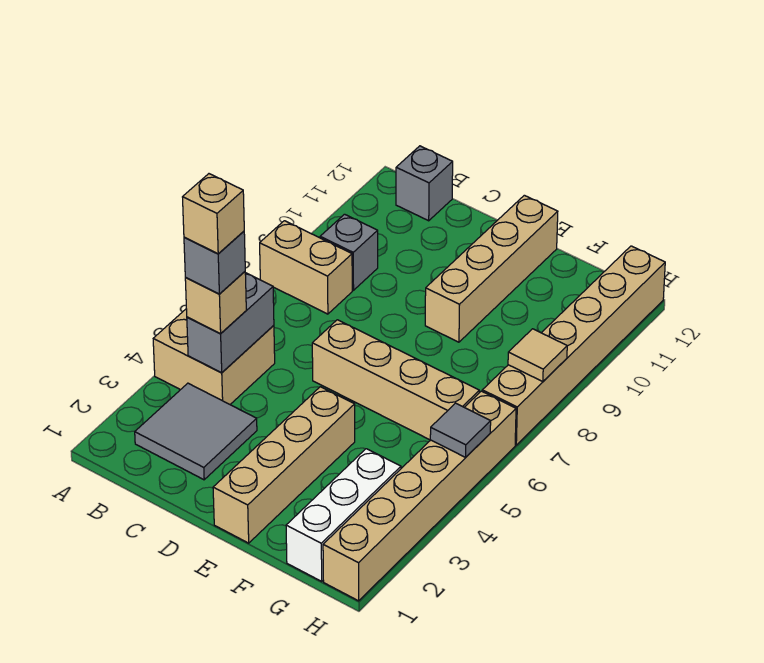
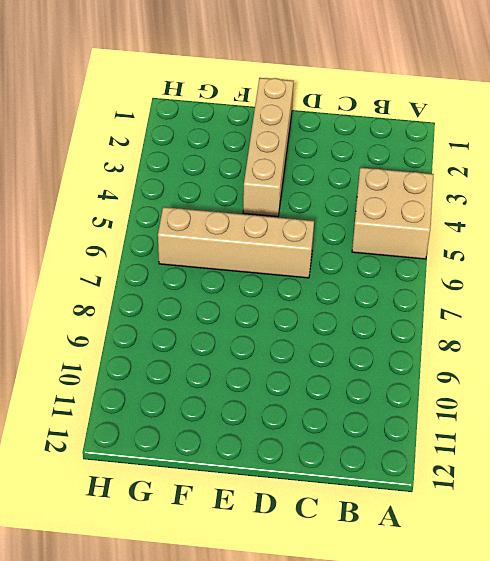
none -> tan brick A8:B8 level 1
none -> grey tile B2:C3 level 1
none -> grey brick B9 level 1

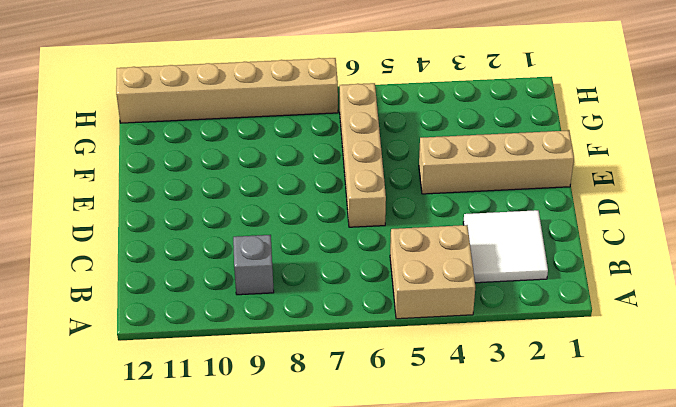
white tile B2:C3 level 1 -> grey tile B2:C3 level 1
none -> tan brick A8:B8 level 1
none -> grey brick B12 level 1
none -> tan brick E9:E12 level 1

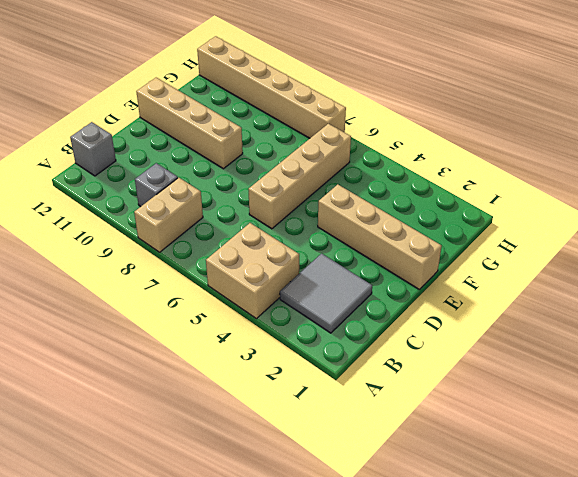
none -> white brick G1:G3 level 1
none -> tan brick H1:H6 level 1
none -> grey brick B4:B5 level 2

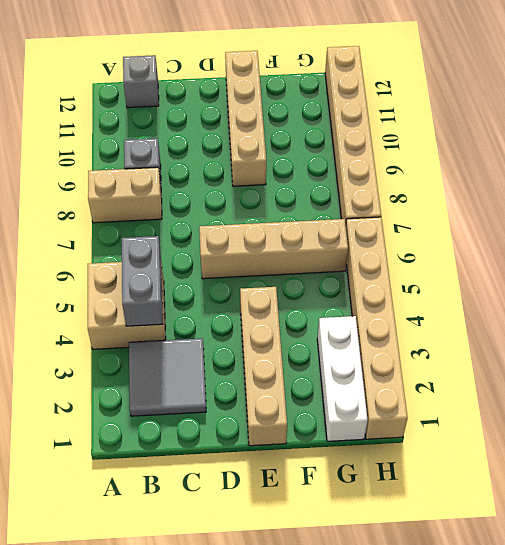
none -> grey tile H5 level 2
none -> tan tile H8 level 2
none -> tan brick B4 level 3

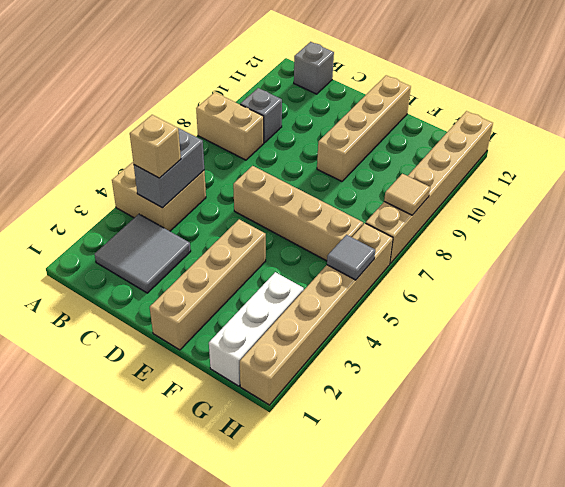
none -> grey brick B4 level 4
none -> tan brick B4 level 5

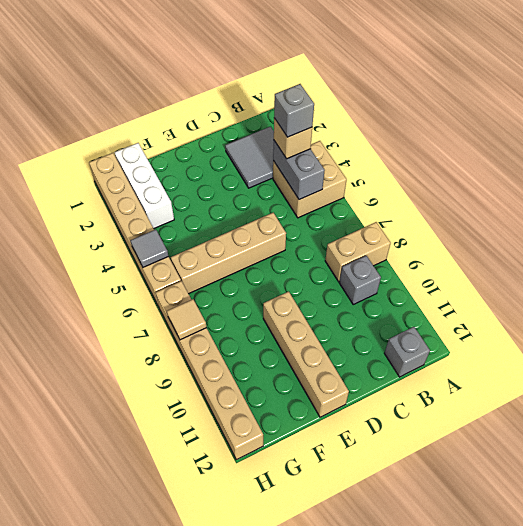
none -> tan brick E1:E4 level 1
none -> tan brick B4 level 5

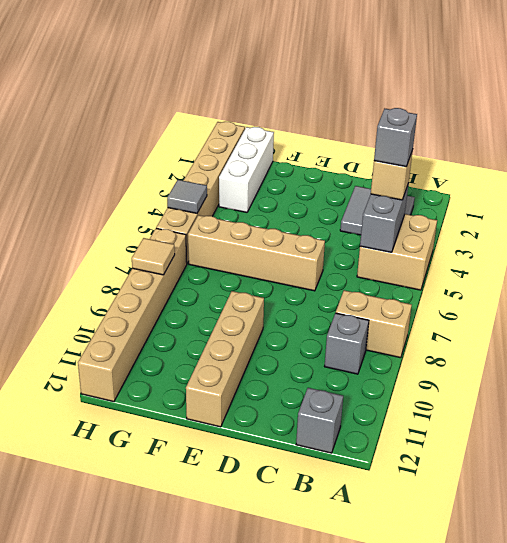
none -> tan brick E1:E4 level 1
none -> tan brick B4 level 5

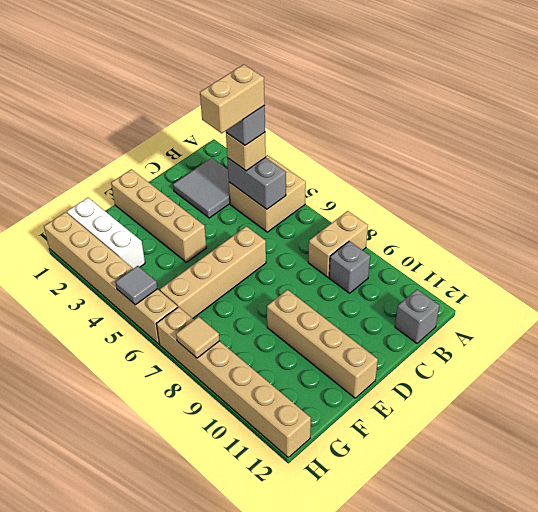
tan brick B4:C4 level 5 -> tan brick B4 level 5

